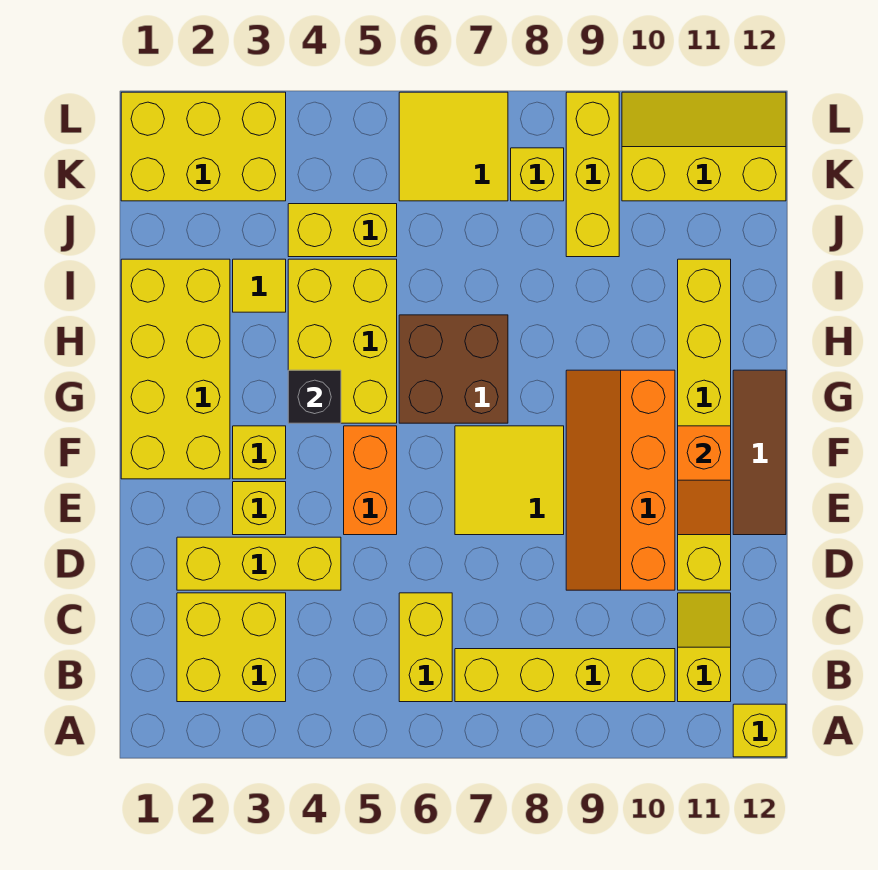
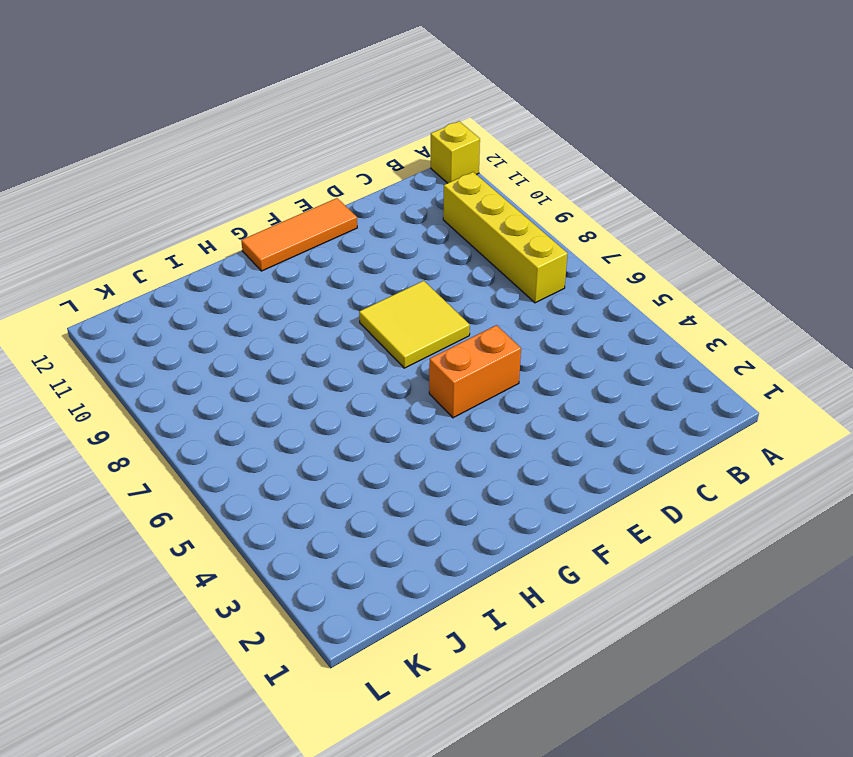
orange tile E12:G12 level 1 -> brown tile E12:G12 level 1
none -> yellow brick B2:C3 level 1
none -> yellow brick B6:C6 level 1
none -> yellow slope B11:C11 level 1 top B

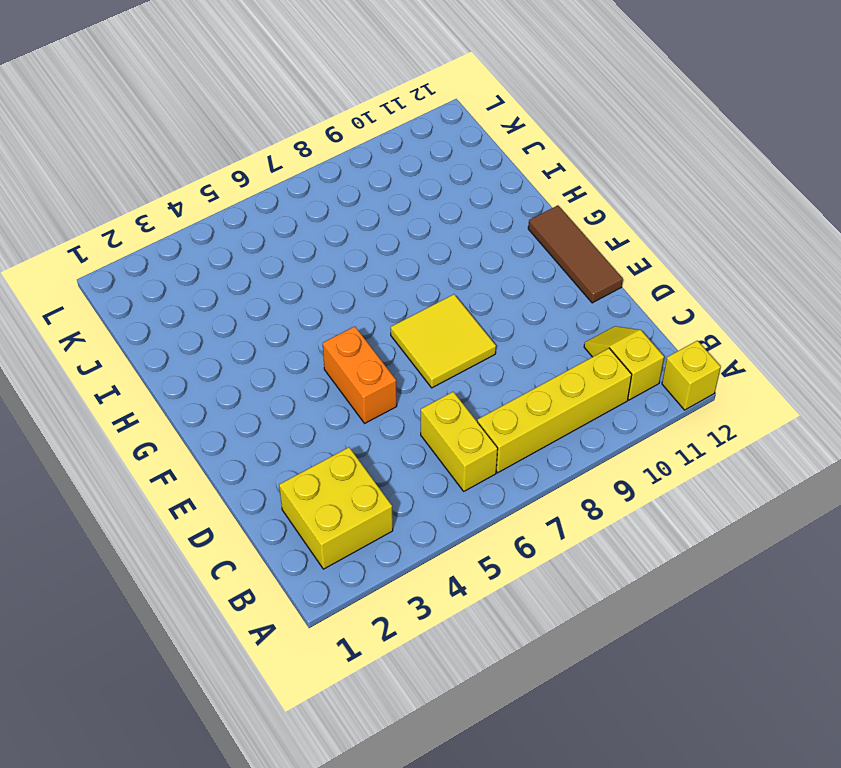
none -> yellow brick D2:D4 level 1
none -> orange slope D9:G10 level 1 top 10
none -> yellow brick D11:I11 level 1

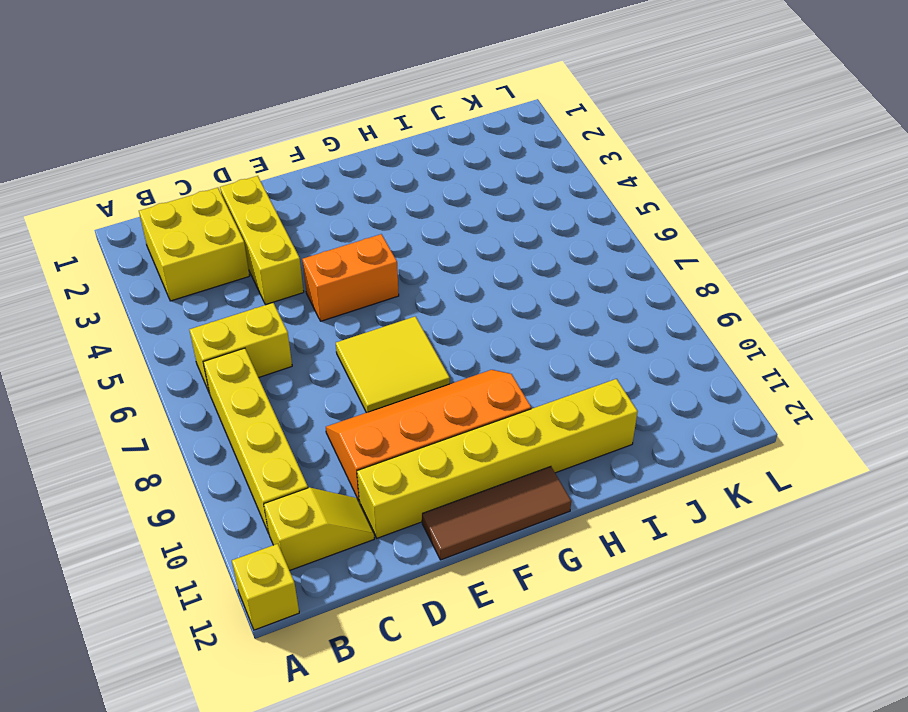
none -> yellow brick E3 level 1
none -> yellow brick F1:I2 level 1
none -> yellow brick F3 level 1

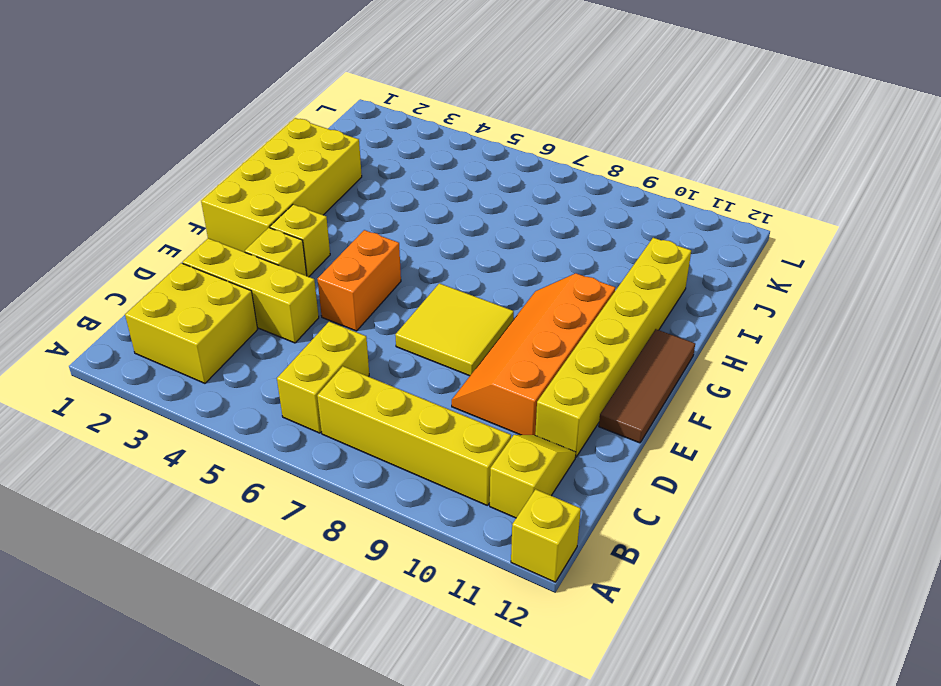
none -> yellow brick G4:I5 level 1
none -> brown brick G6:H7 level 1
none -> yellow tile I3 level 1

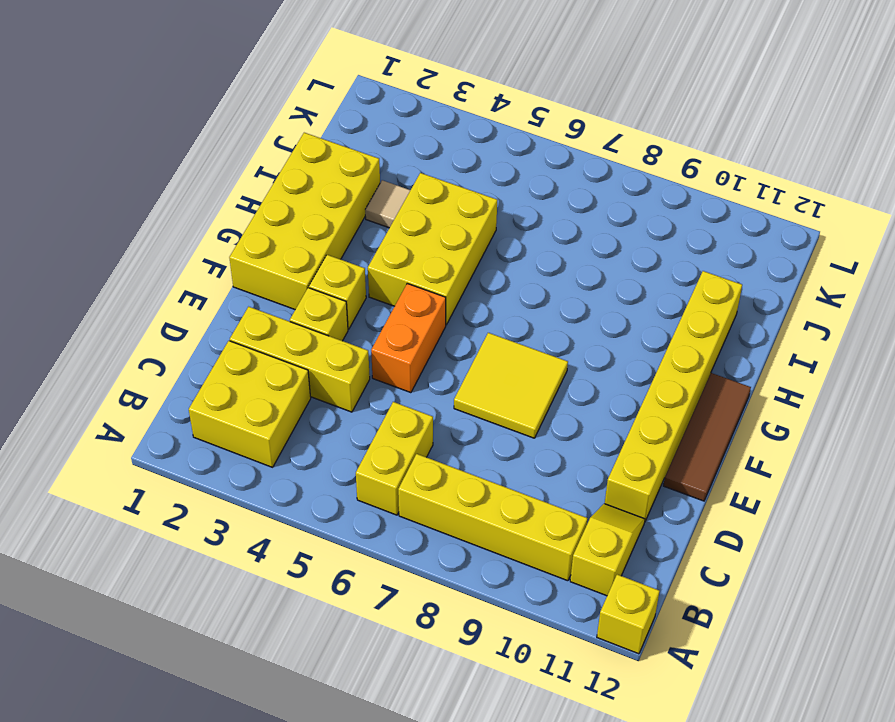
tan tile I3 level 1 -> yellow tile I3 level 1
none -> orange slope D9:G10 level 1 top 10
none -> brown brick G6:H7 level 1
none -> yellow brick J4:J5 level 1

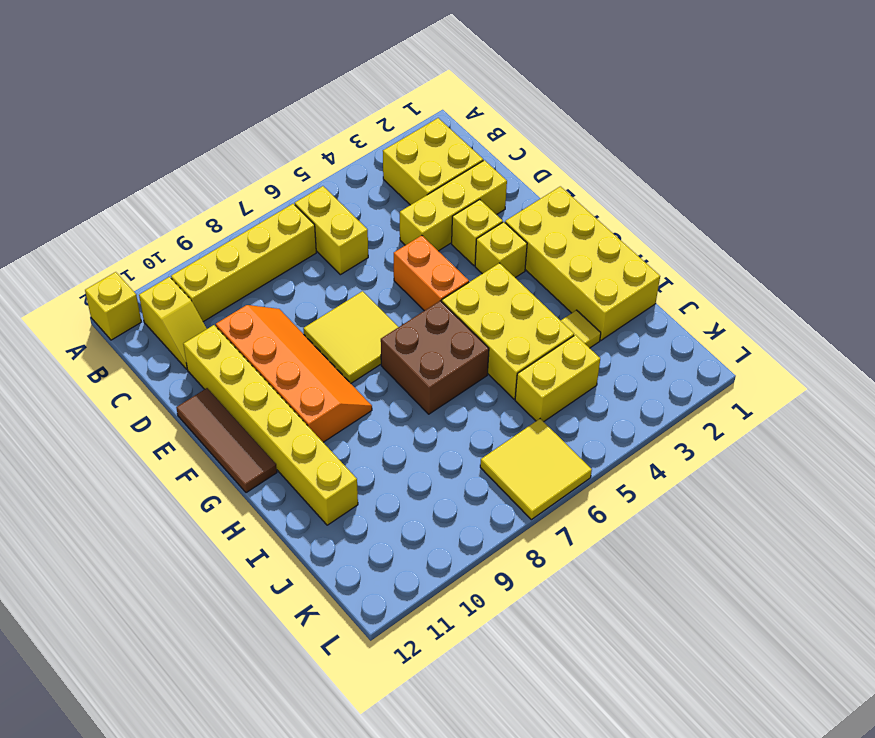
none -> yellow brick J9:L9 level 1
none -> yellow brick K1:L3 level 1
none -> yellow brick K8 level 1

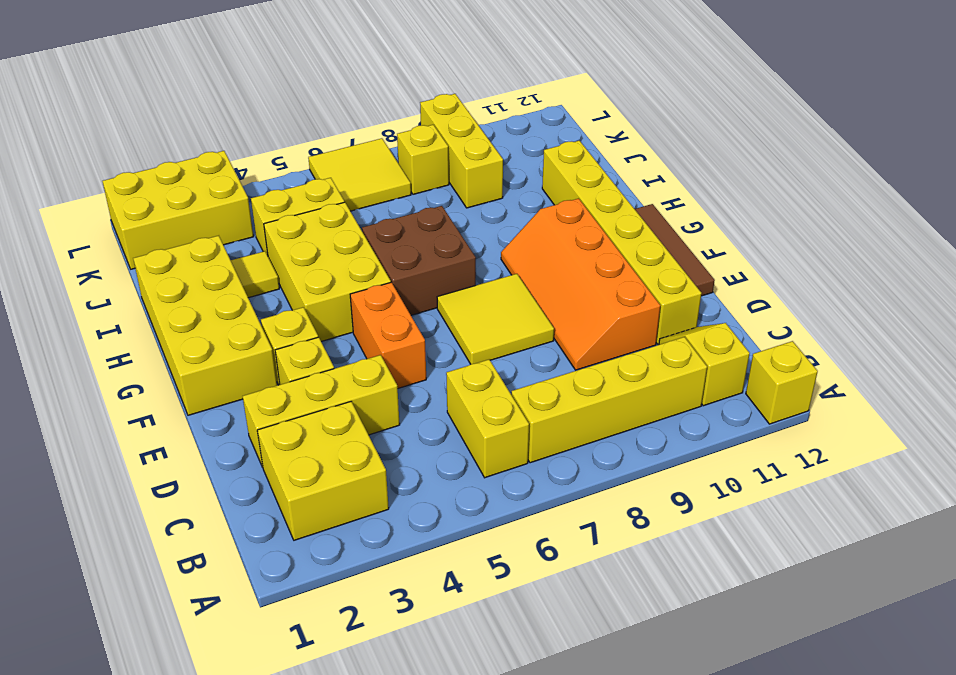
none -> yellow slope K10:L12 level 1 top K
none -> orange slope E11:F11 level 2 top F
none -> black brick G4 level 2

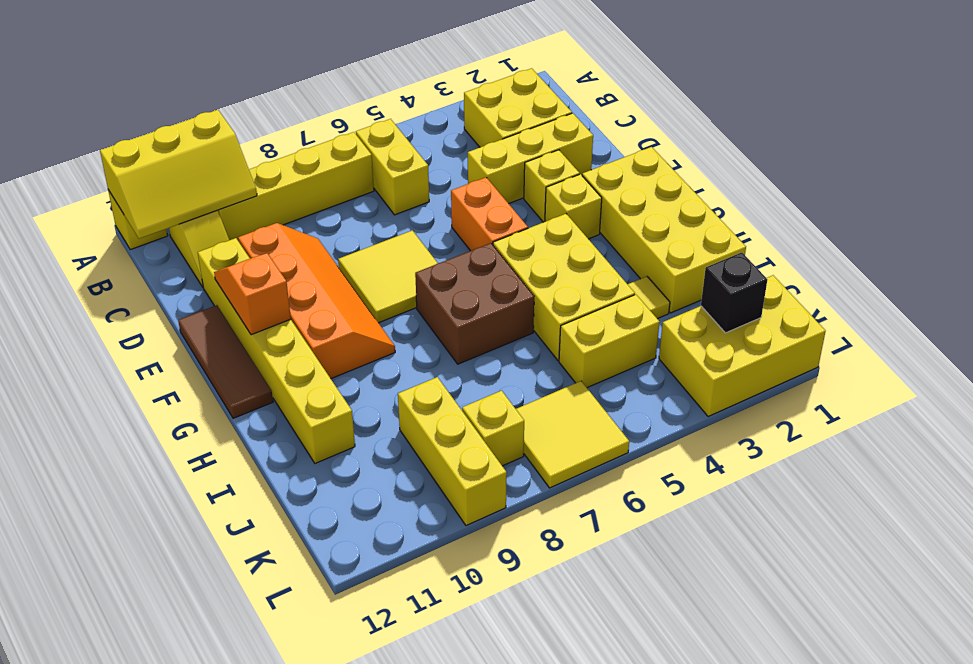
yellow slope A10:B12 level 2 top A -> yellow slope K10:L12 level 1 top K
black brick K2 level 2 -> black brick G4 level 2

